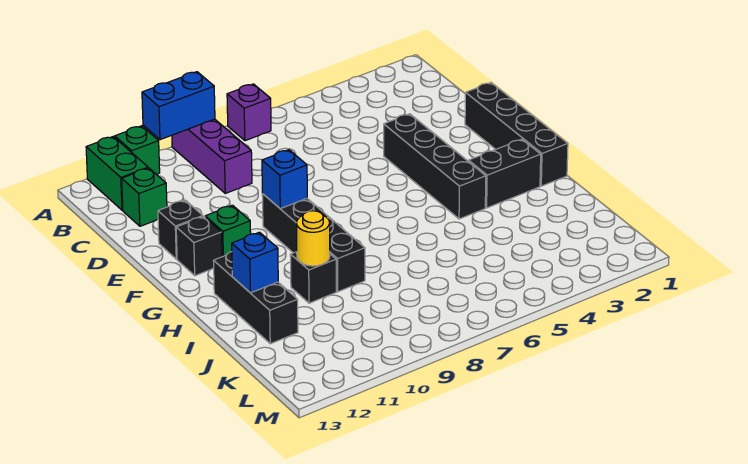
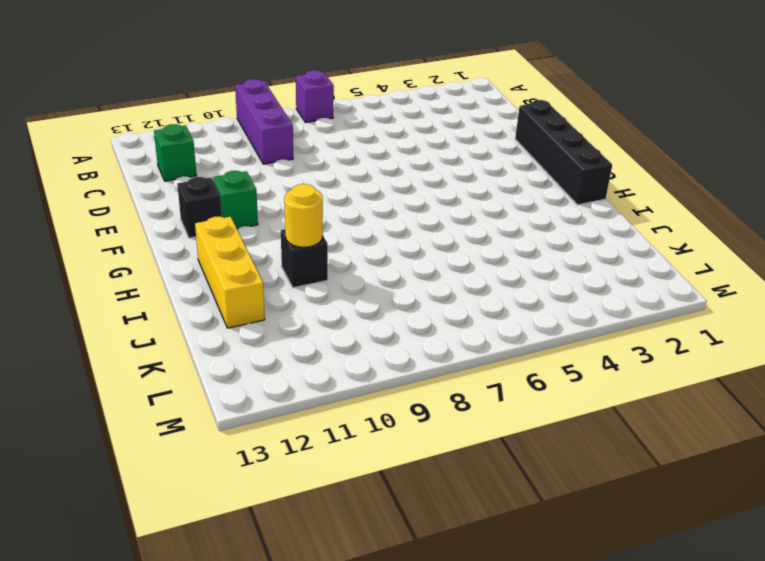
yellow brick H12:J12 level 1 -> black brick H12:J12 level 1
none -> green brick A11 level 1
none -> green brick A12:B12 level 1
none -> black brick E4:H4 level 1

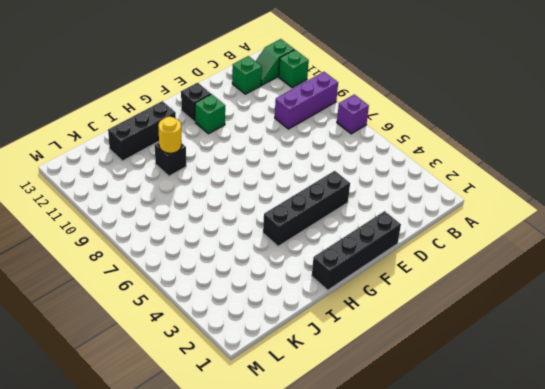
green slope A12:B12 level 1 top A -> green brick A12:B12 level 1
none -> black brick E12 level 1
none -> black brick F9:I9 level 1
none -> black brick H2:H3 level 1

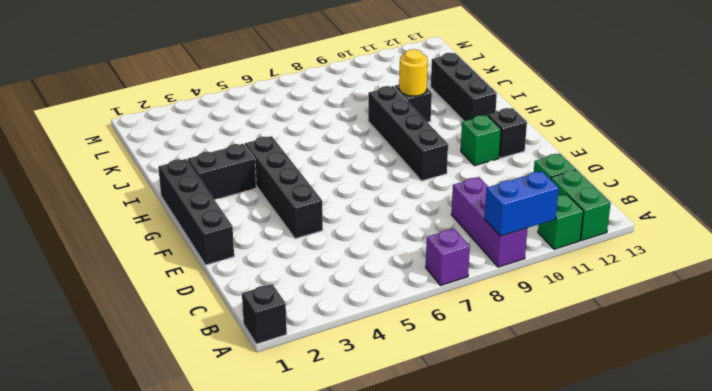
black brick A1 level 1 -> black brick E12 level 1
none -> blue brick F9 level 2
none -> blue brick I12 level 2

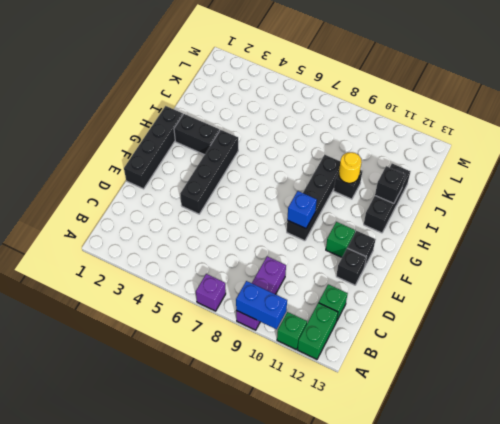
black brick I12 level 2 -> blue brick I12 level 2

